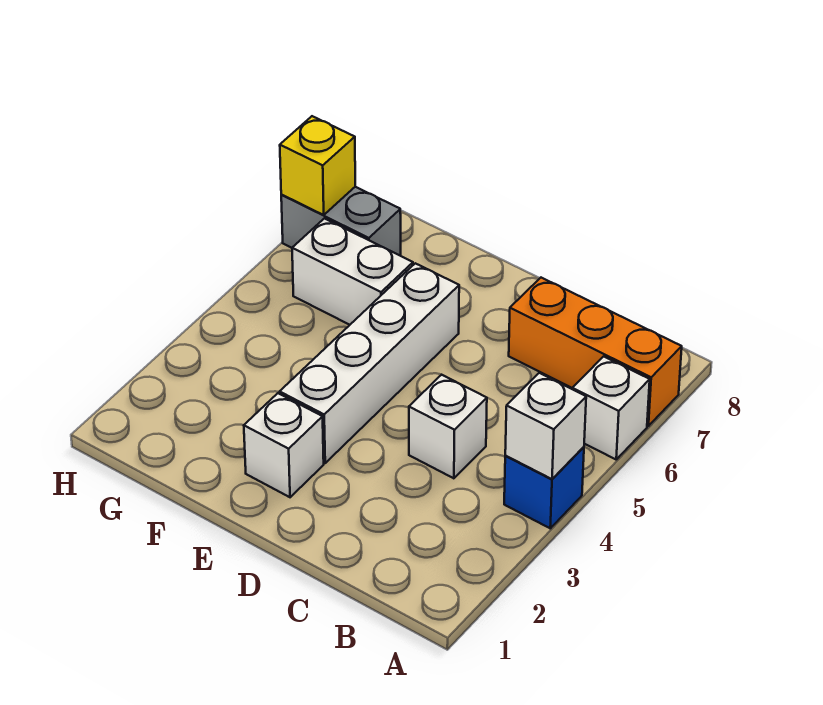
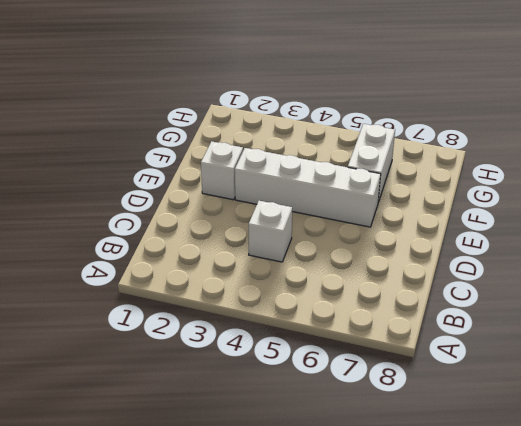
none -> blue brick A4 level 1
none -> white brick A6 level 1

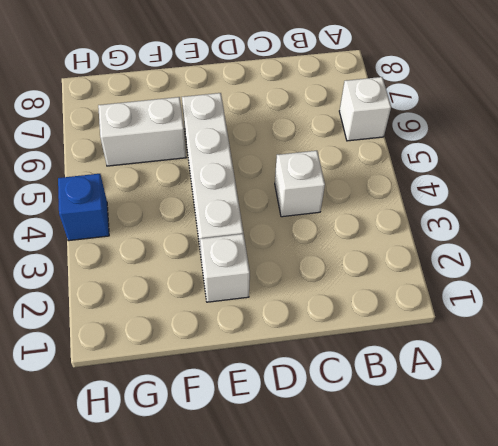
blue brick H4 level 1 -> blue brick A4 level 1
none -> orange brick A7:C7 level 1
none -> grey brick G7:H7 level 1

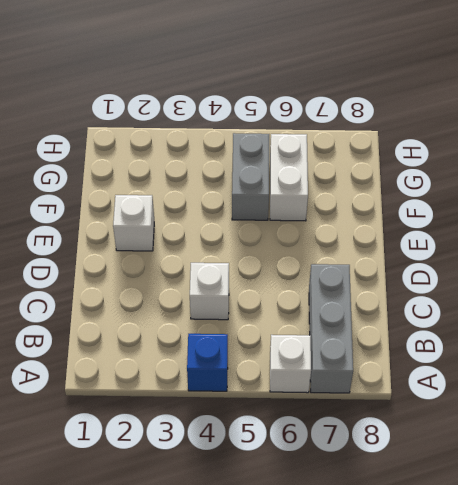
grey brick A7:C7 level 1 -> orange brick A7:C7 level 1
grey brick F5:G5 level 1 -> grey brick G7:H7 level 1
none -> white brick E3:E6 level 1
none -> white brick A4 level 2

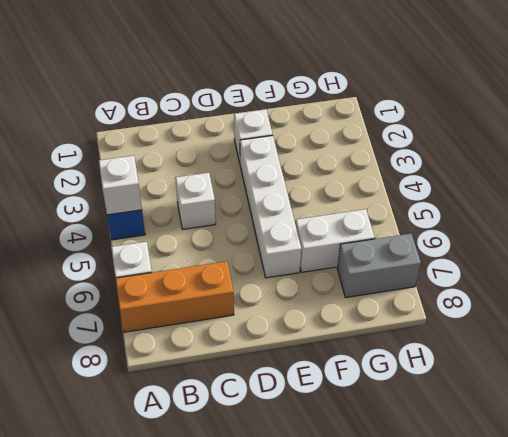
none -> yellow brick H7 level 2

